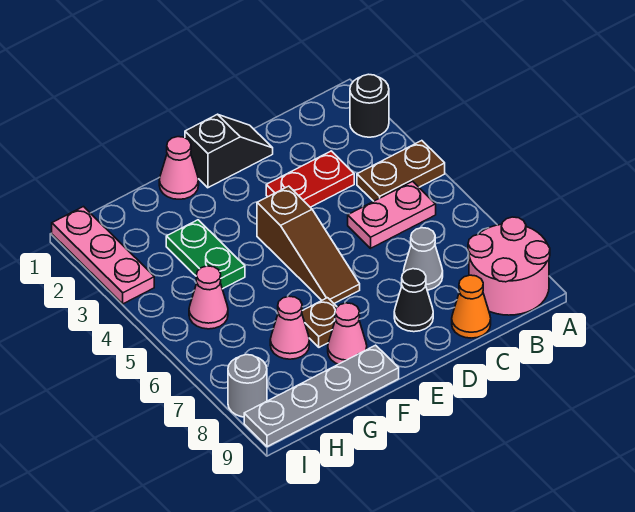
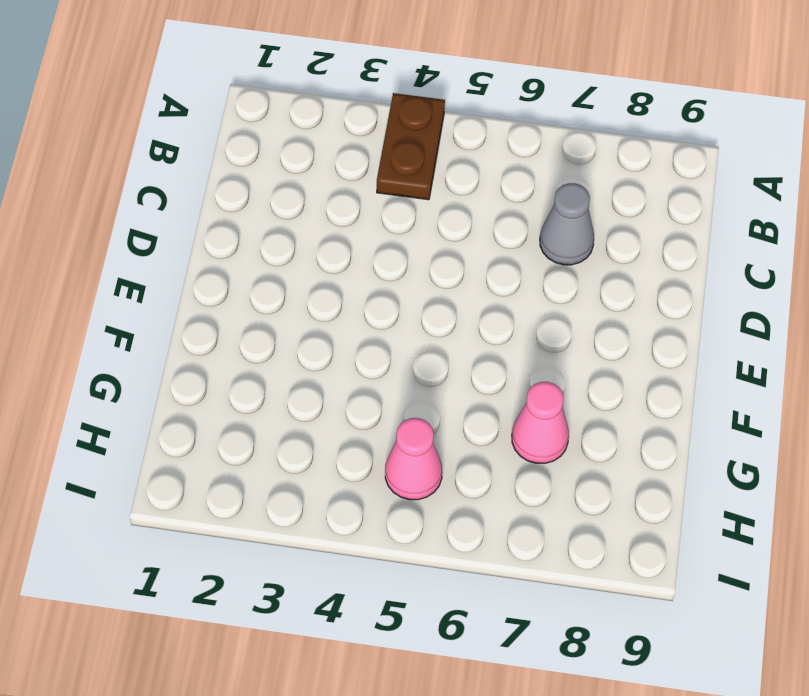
none -> black round brick A2 level 1
none -> pink round brick A8:B9 level 1
none -> pink plate B5:C5 level 1

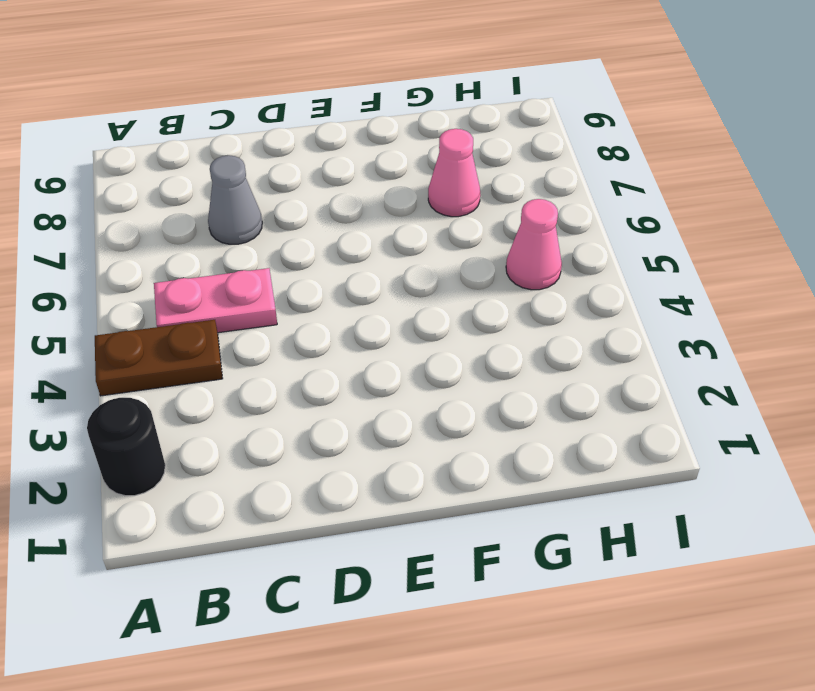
none -> pink round brick A8:B9 level 1
none -> red plate C3:D3 level 1
none -> orange cone C9 level 1

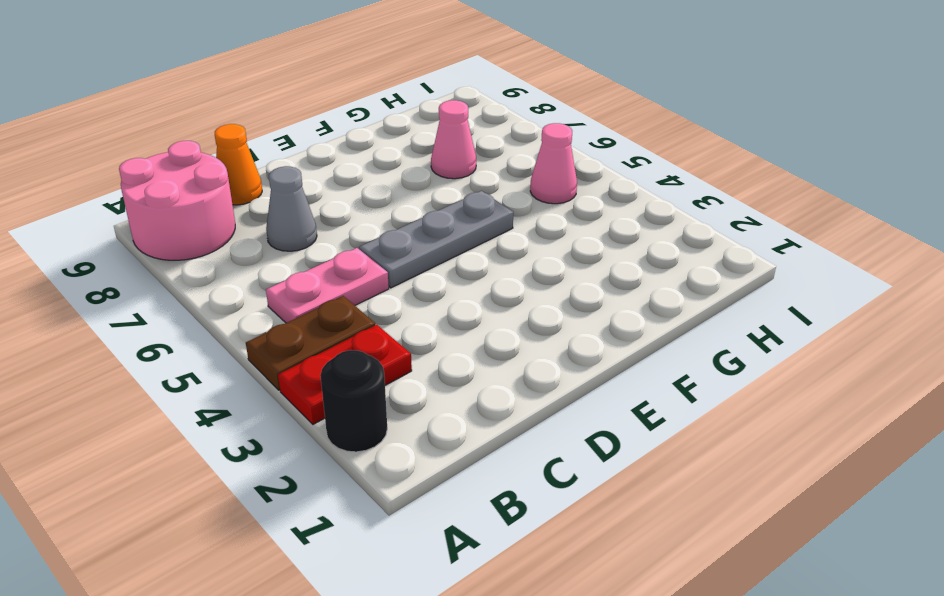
red plate A3:B3 level 1 -> red plate C3:D3 level 1
grey plate D5:F5 level 1 -> brown slope E4:E6 level 1 top 4
none -> black slope D1:E1 level 1 top E
none -> black cone D8 level 1
none -> pink cone F1 level 1

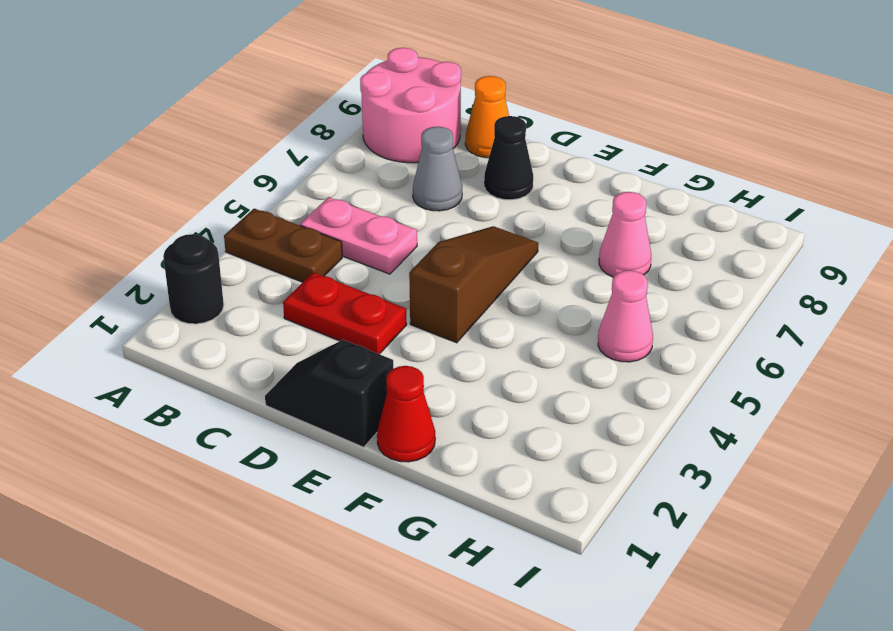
red cone F1 level 1 -> pink cone F1 level 1
none -> brown plate F7 level 1
none -> pink cone F8 level 1
none -> grey plate F9:I9 level 1

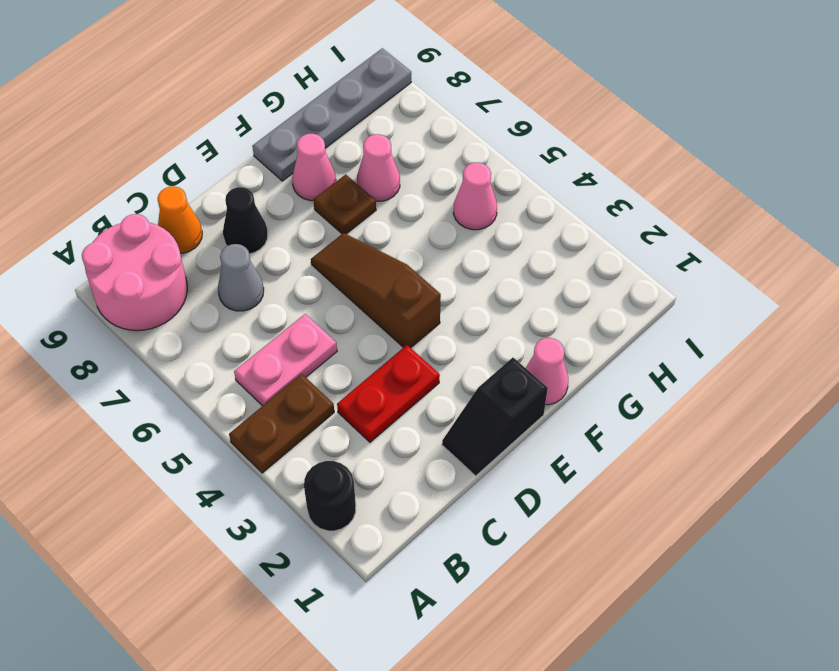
none -> green plate G3:G4 level 1
none -> pink plate I1:I3 level 1
none -> grey round brick I8 level 1

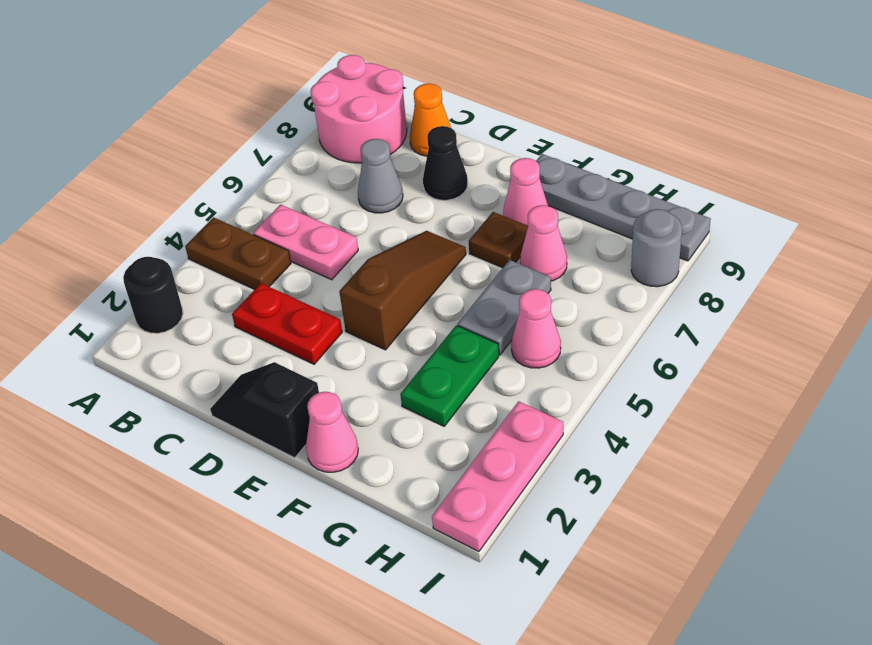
grey plate G5:G6 level 1 -> none

